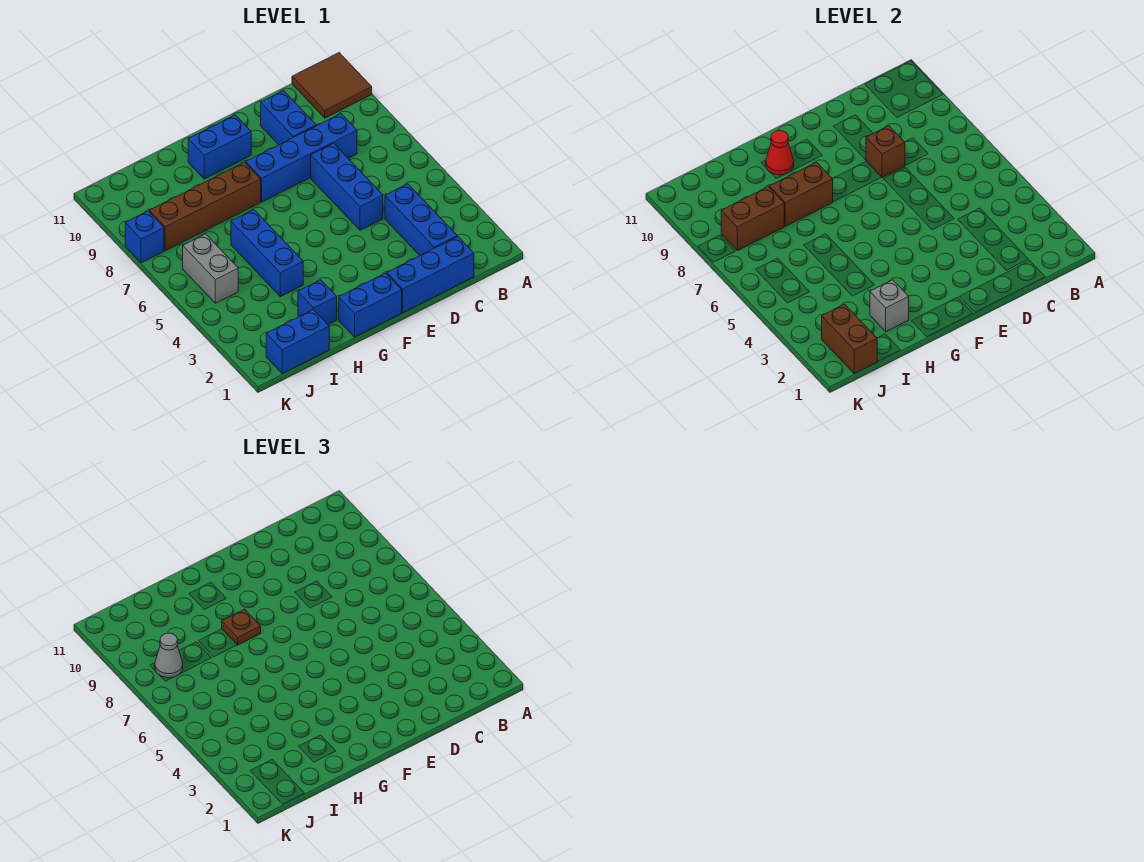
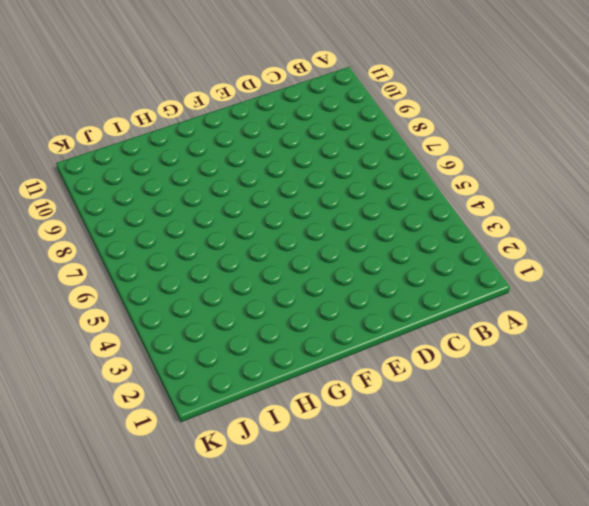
none -> brown tile A10:B11 level 1
none -> blue brick C1:E1 level 1
none -> blue brick C2:C4 level 1

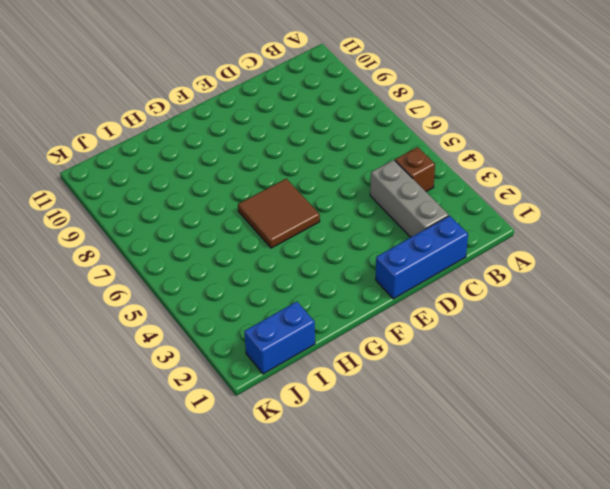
brown brick B4 level 1 -> brown brick D8 level 2
grey brick C2:C4 level 1 -> blue brick C2:C4 level 1
brown tile F5:G6 level 1 -> brown tile A10:B11 level 1
none -> blue brick C8:F8 level 1
none -> blue brick D5:D7 level 1
none -> blue brick D9:D10 level 1

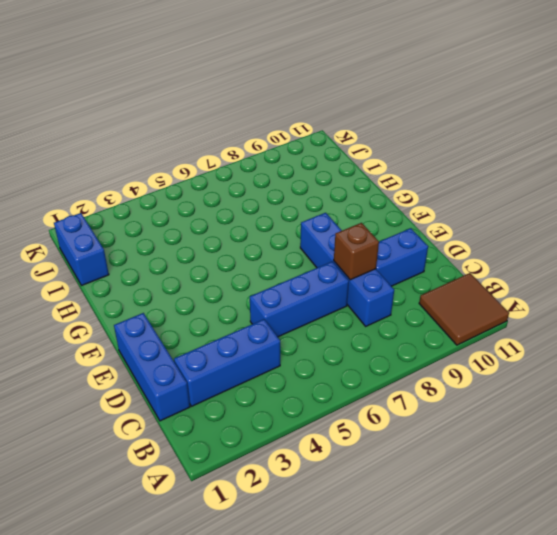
none -> blue brick F1:G1 level 1
none -> blue brick F10:G10 level 1
none -> brown brick G8:J8 level 1

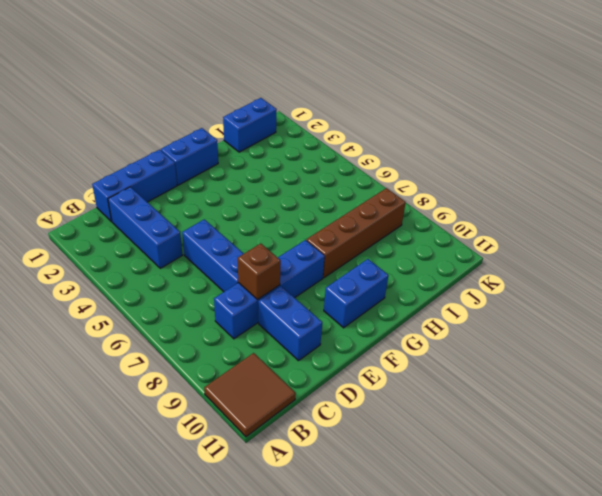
none -> blue brick H2 level 1
none -> blue brick H4:H6 level 1
none -> grey brick J5:J6 level 1

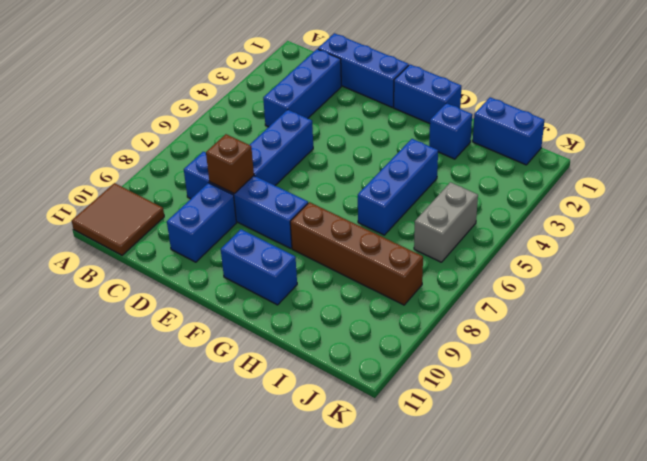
none -> blue brick K8 level 1
none -> brown brick G8:H8 level 2
none -> red cone G10 level 2

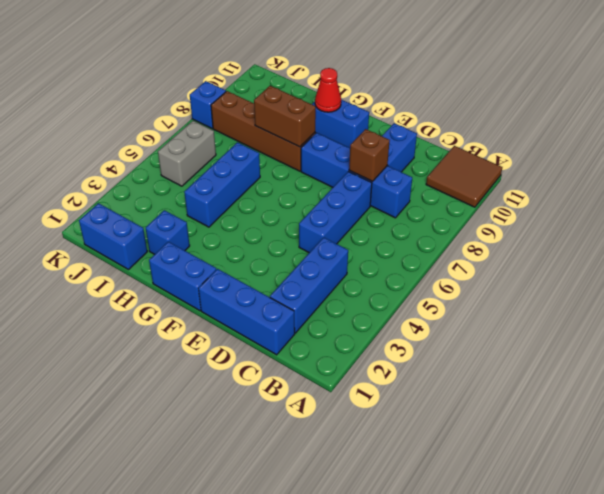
none -> grey brick H2 level 2
none -> brown brick I8:J8 level 2
none -> brown brick J1:J2 level 2

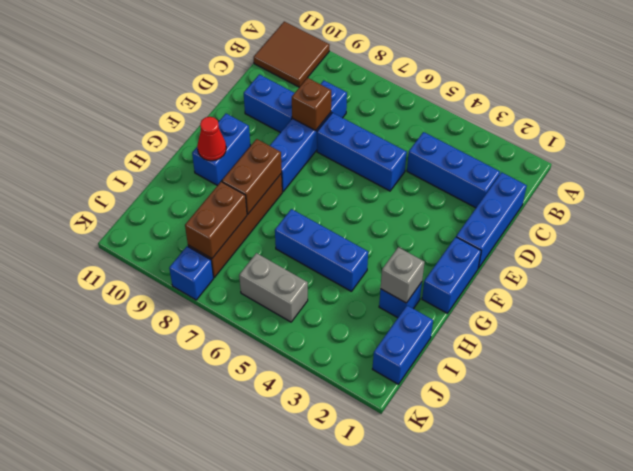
none -> brown brick J1:J2 level 2
none -> brown plate G8 level 3
none -> grey cone J8 level 3

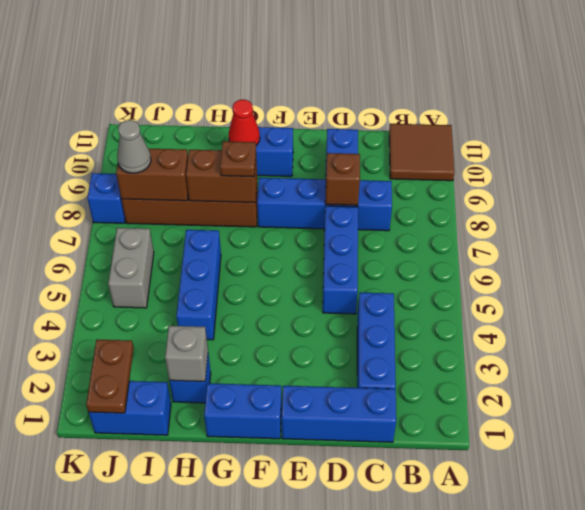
brown plate J1:J2 level 2 -> brown brick J1:J2 level 2

